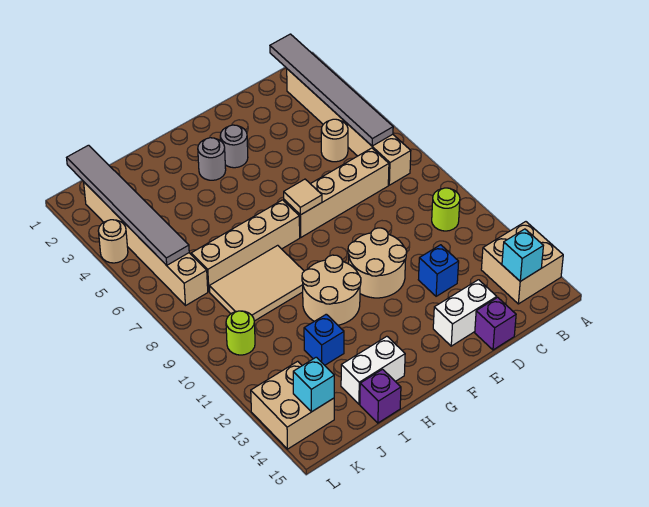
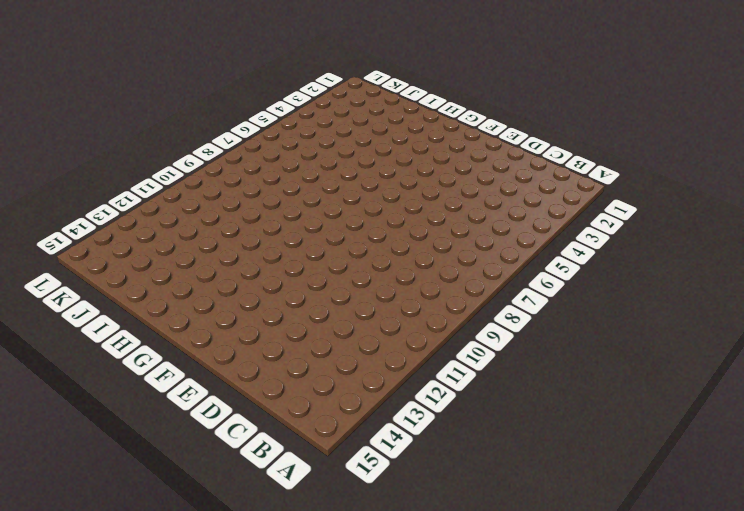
none -> tan brick A13:B14 level 1
none -> tan brick B2:B7 level 1
none -> lime round brick B10 level 1

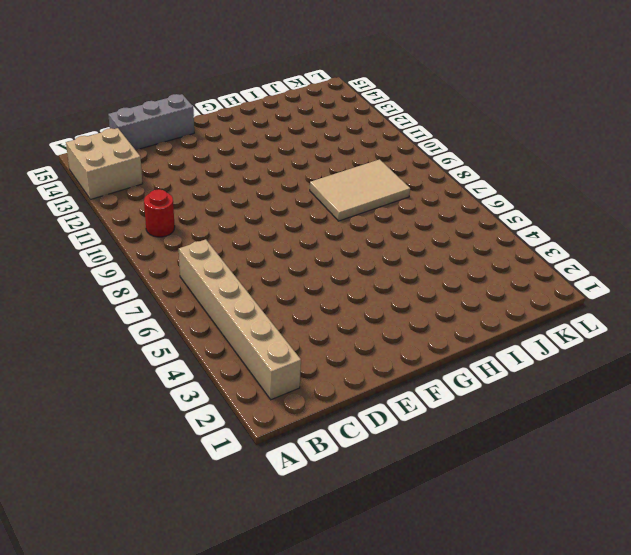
red round brick B10 level 1 -> lime round brick B10 level 1
grey brick C15:E15 level 1 -> purple brick D15 level 1
none -> tan round brick C5 level 1
none -> tan brick C7:F7 level 1
none -> blue brick D12 level 1

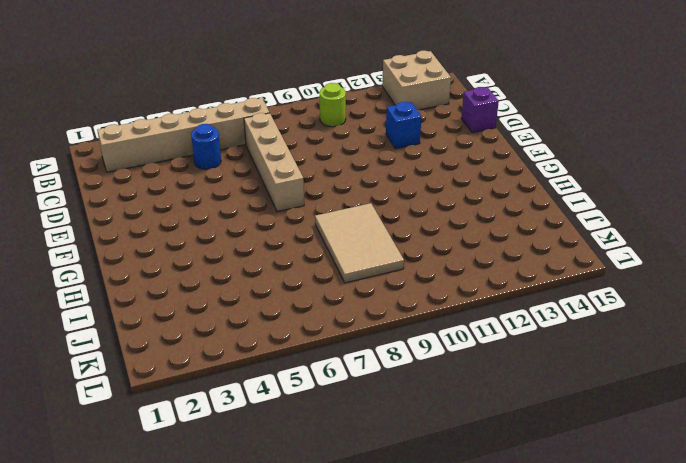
blue round brick C5 level 1 -> tan round brick C5 level 1
none -> white brick D14:E14 level 1
none -> tan round brick E10:F11 level 1
none -> grey round brick F3 level 1

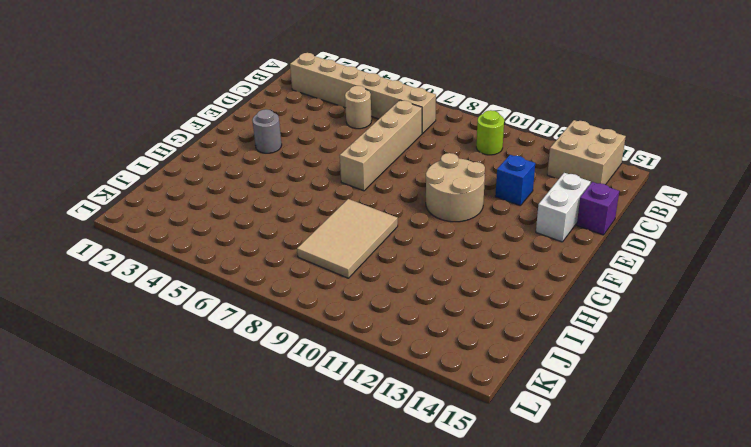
none -> grey round brick G3 level 1
none -> tan brick G7:J7 level 1
none -> tan round brick G10:H11 level 1

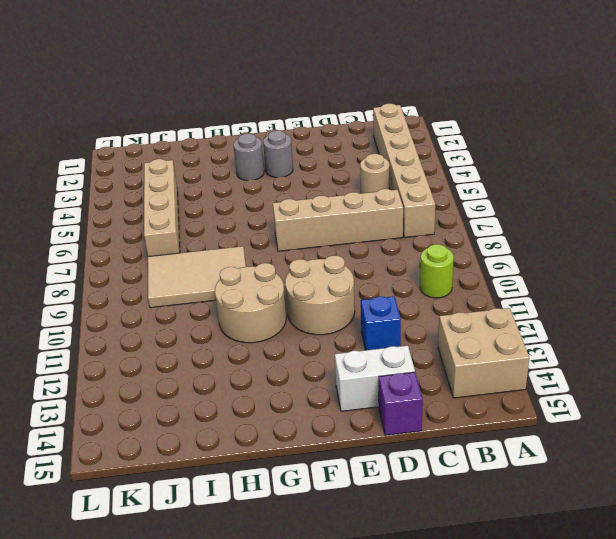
tan brick J4:J7 level 1 -> tan brick G7:J7 level 1
none -> white brick H14:I14 level 1
none -> blue brick I12 level 1
none -> purple brick I15 level 1

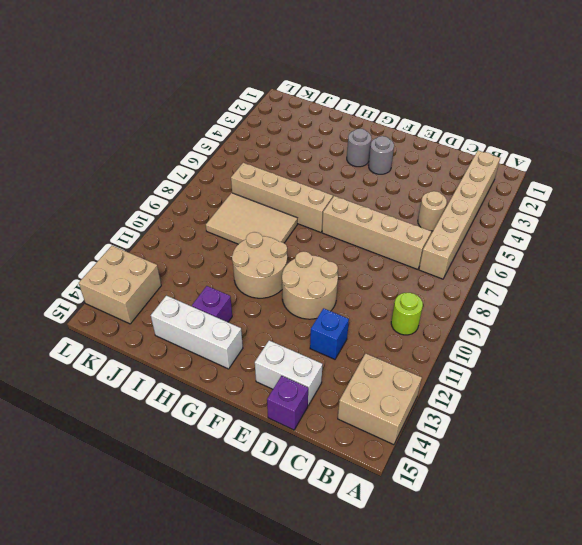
white brick G14:I14 level 1 -> white brick H14:I14 level 1
purple brick H13 level 1 -> purple brick I15 level 1
none -> blue brick I12 level 1
none -> tan brick K2:K7 level 1
none -> lime round brick K10 level 1

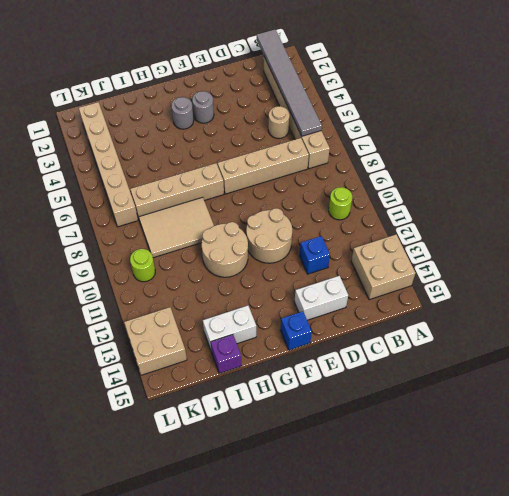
blue brick F15 level 1 -> blue brick I12 level 1
none -> purple brick D15 level 1
none -> tan round brick L4 level 1
none -> cyan brick B14 level 2

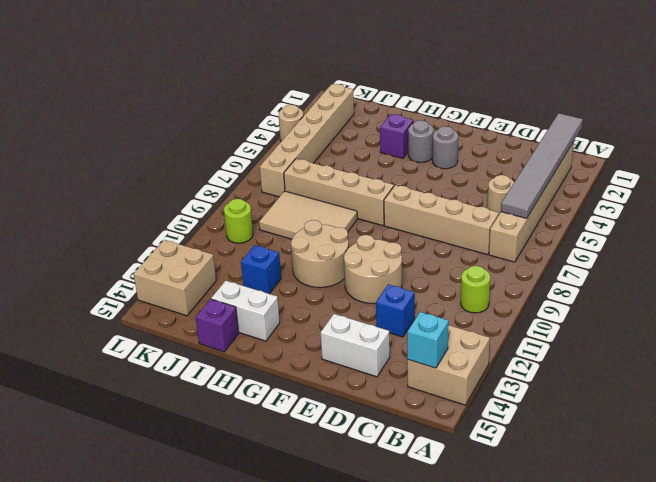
purple brick H3 level 1 -> purple brick D15 level 1
none -> tan tile F7 level 2
none -> grey tile K1:K6 level 2
none -> cyan brick K14 level 2

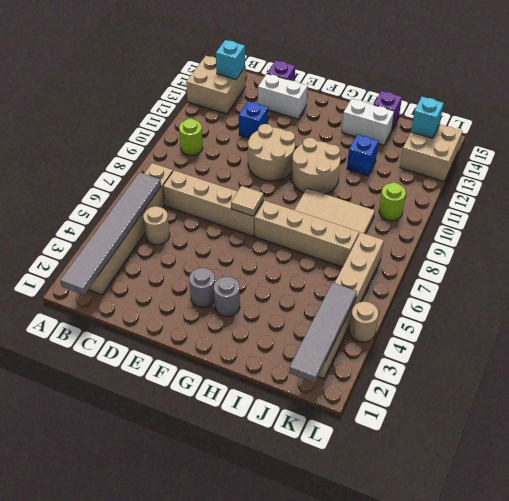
grey tile K1:K4 level 2 -> grey tile K1:K6 level 2

